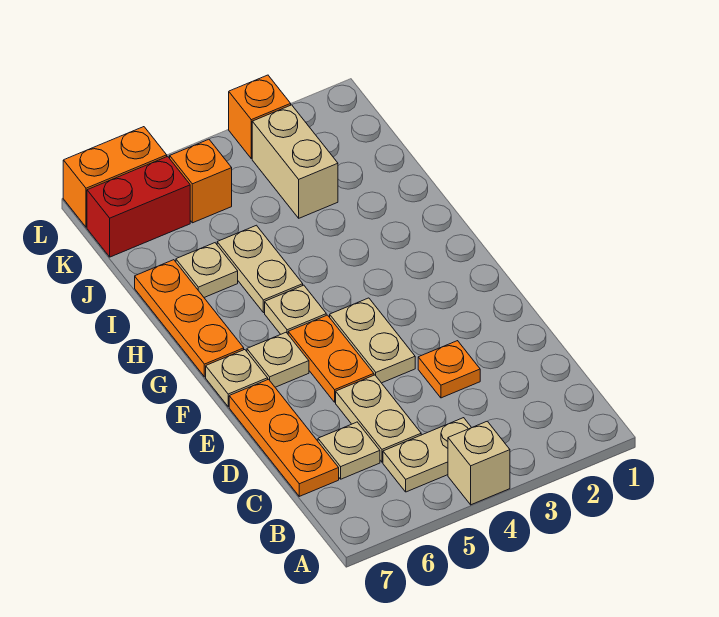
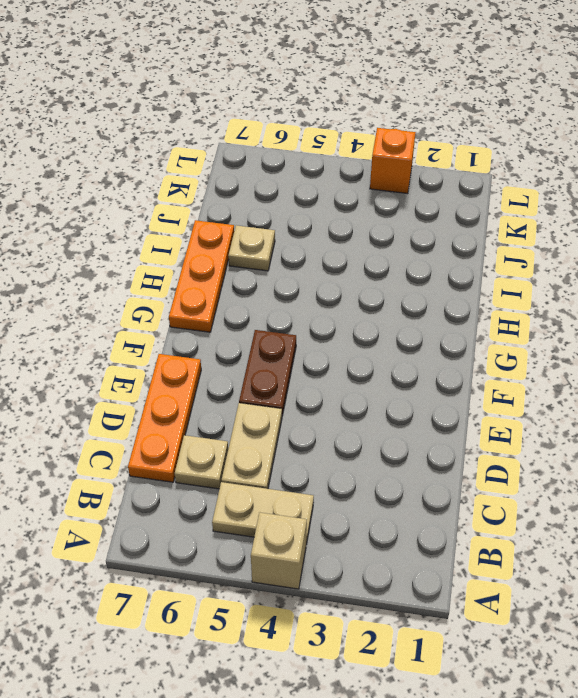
brown plate E5:F5 level 1 -> orange plate E5:F5 level 1
none -> orange plate D3 level 1
none -> tan plate E4:F4 level 1
none -> tan plate F6 level 1

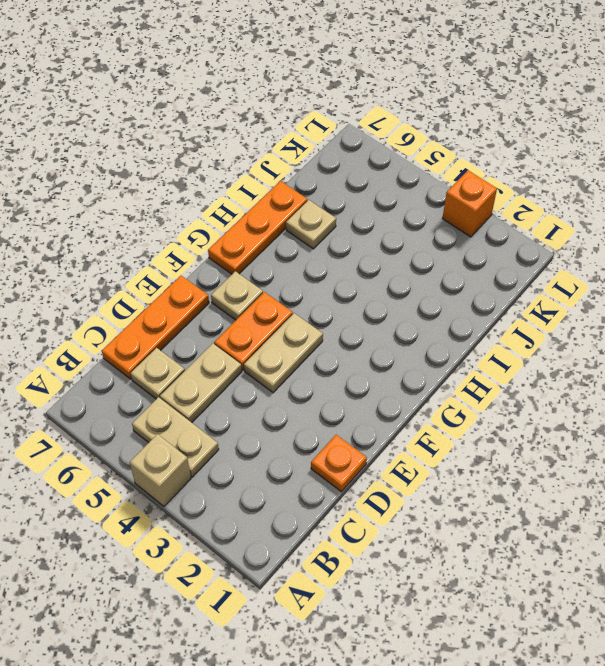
orange plate D1 level 1 -> orange plate D3 level 1
none -> tan plate F7 level 1
none -> tan plate G5 level 1
none -> tan plate H5:I5 level 1

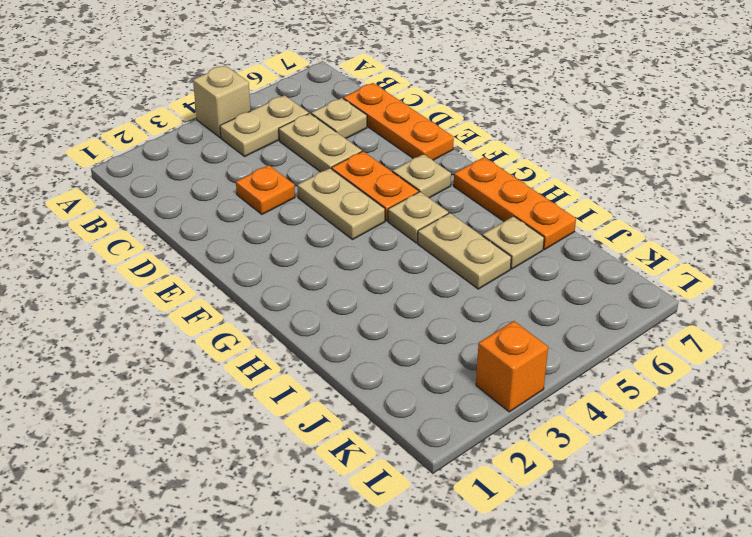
none -> tan plate F7 level 1
none -> tan brick J3:K3 level 1
none -> orange brick K5 level 1

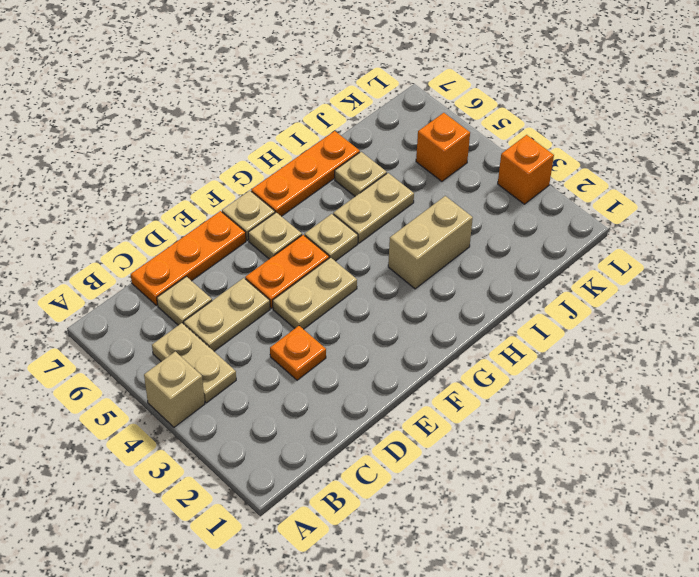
tan brick H3:I3 level 1 -> tan brick J3:K3 level 1
none -> red brick K6:K7 level 1
none -> orange brick L6:L7 level 1

